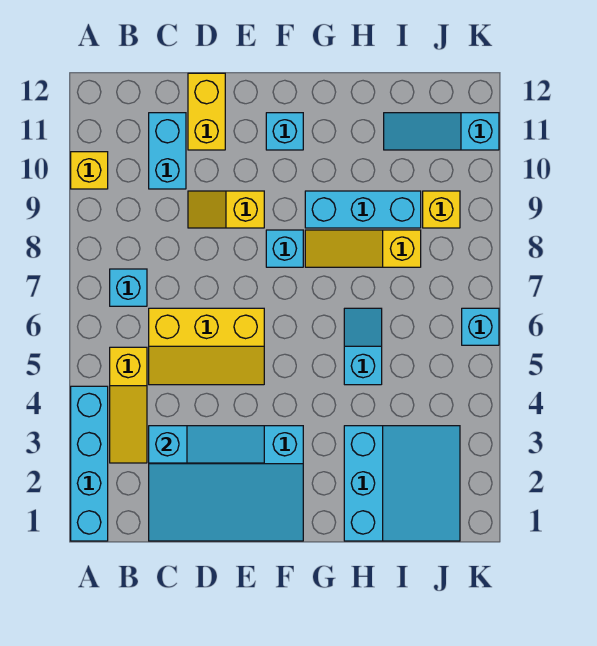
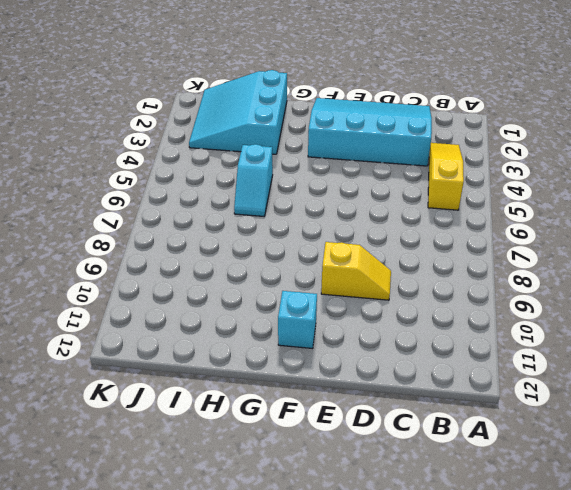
none -> cyan brick A1:A4 level 1
none -> yellow brick A10 level 1
none -> cyan brick B7 level 1

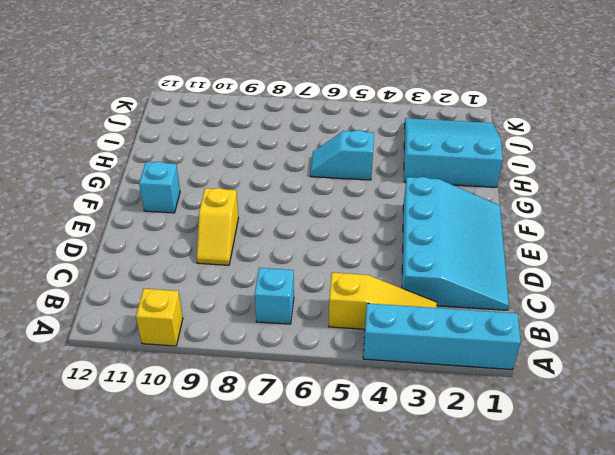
none -> yellow slope C5:E6 level 1 top 6
none -> cyan brick C10:C11 level 1
none -> yellow brick D11:D12 level 1

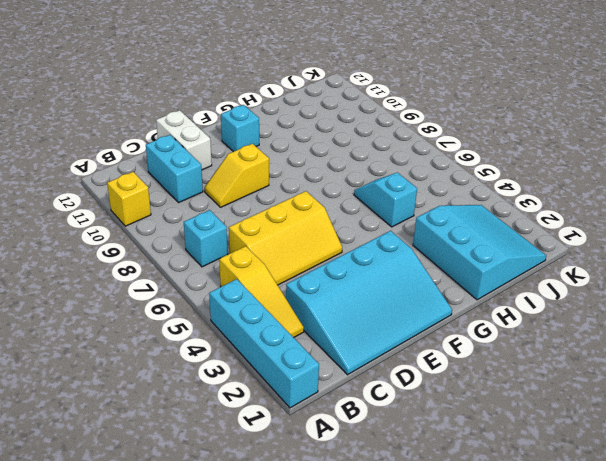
white brick D11:D12 level 1 -> yellow brick D11:D12 level 1
none -> cyan brick F8 level 1
none -> yellow slope G8:I8 level 1 top I
none -> cyan brick G9:I9 level 1

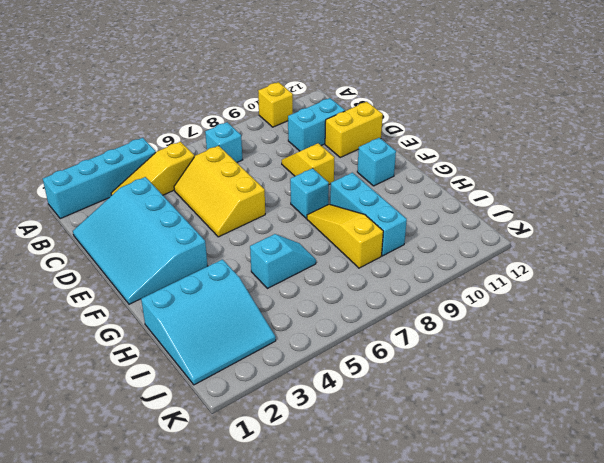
none -> cyan slope I11:K11 level 1 top K
none -> yellow brick J9 level 1
none -> cyan brick K6 level 1

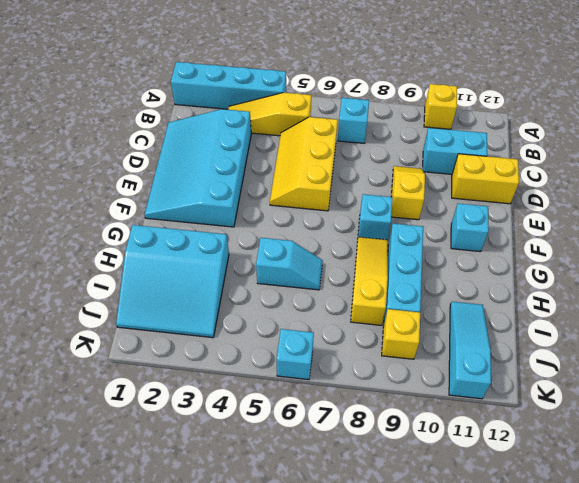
none -> cyan slope C3:E3 level 2 top C

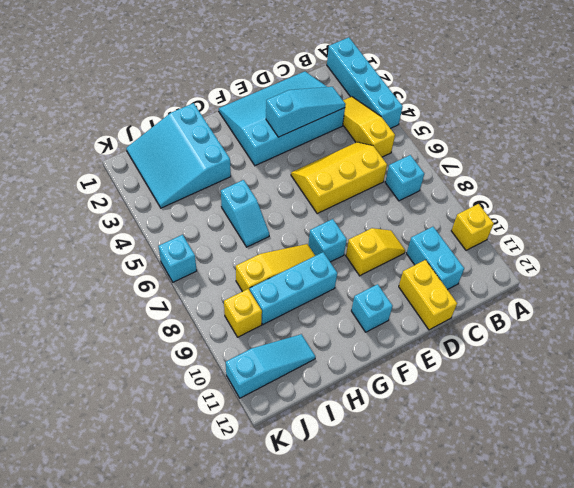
cyan slope C3:E3 level 2 top E -> cyan slope C3:E3 level 2 top C

